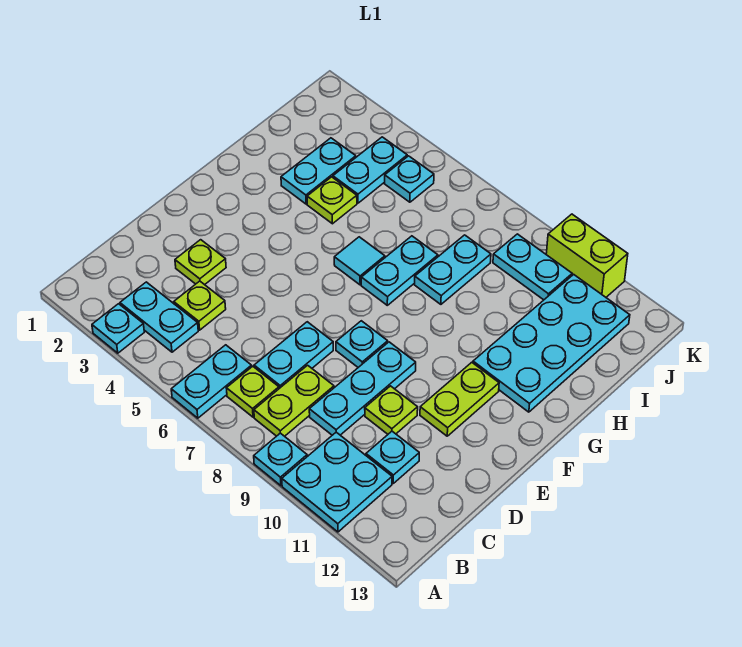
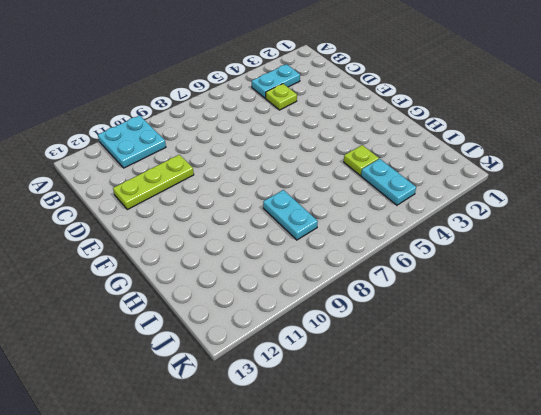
lime plate D10:D12 level 1 -> lime plate D10 level 1
none -> cyan plate A3 level 1
none -> cyan plate A6:B6 level 1
none -> cyan plate A9 level 1

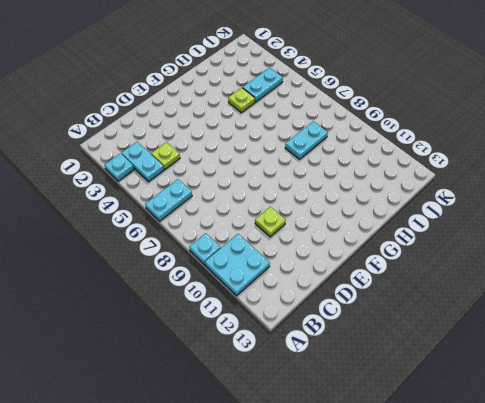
none -> lime plate B7 level 1
none -> lime plate B8:C8 level 1
none -> cyan plate C7:D7 level 1

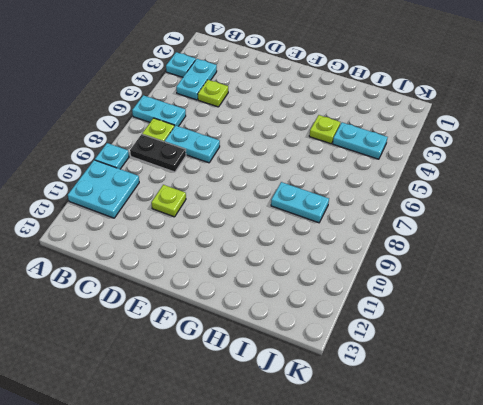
black plate B8:C8 level 1 -> lime plate B8:C8 level 1
none -> cyan plate C9:E9 level 1
none -> cyan plate C11 level 1
none -> lime plate D3 level 1

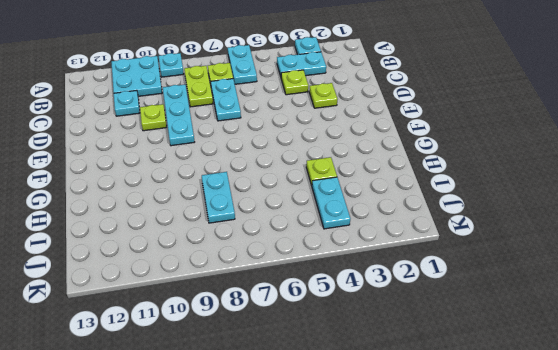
none -> cyan plate E8 level 1
none -> lime plate E11:F11 level 1
none -> cyan tile G6 level 1

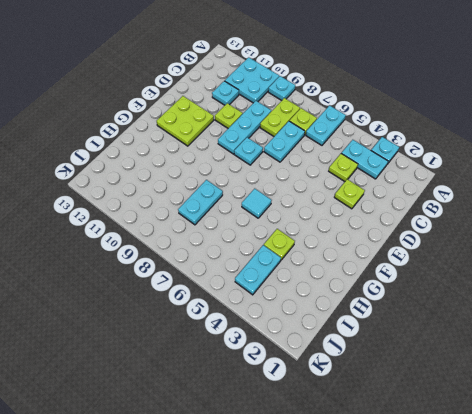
lime plate E11:F12 level 1 -> lime plate E11:F11 level 1
none -> cyan plate G7:H7 level 1
none -> cyan plate G11:J12 level 1
none -> cyan plate H3:I3 level 1

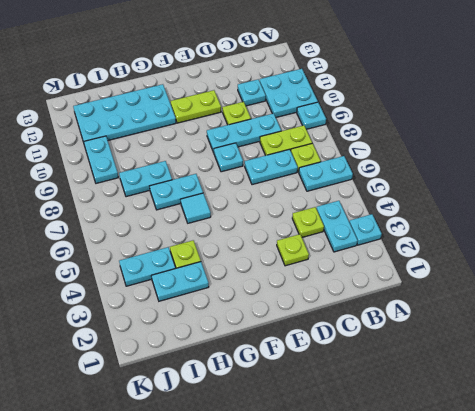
none -> cyan plate J5 level 1
none -> lime brick K10:K11 level 1

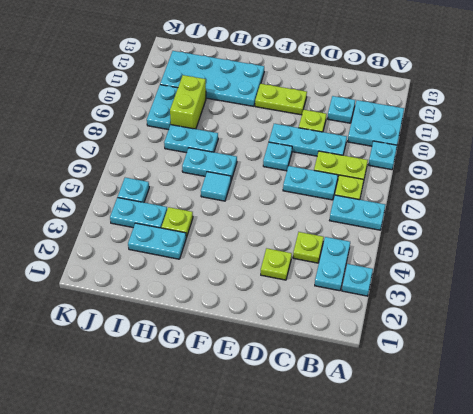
lime brick I9:I10 level 1 -> lime brick K10:K11 level 1

